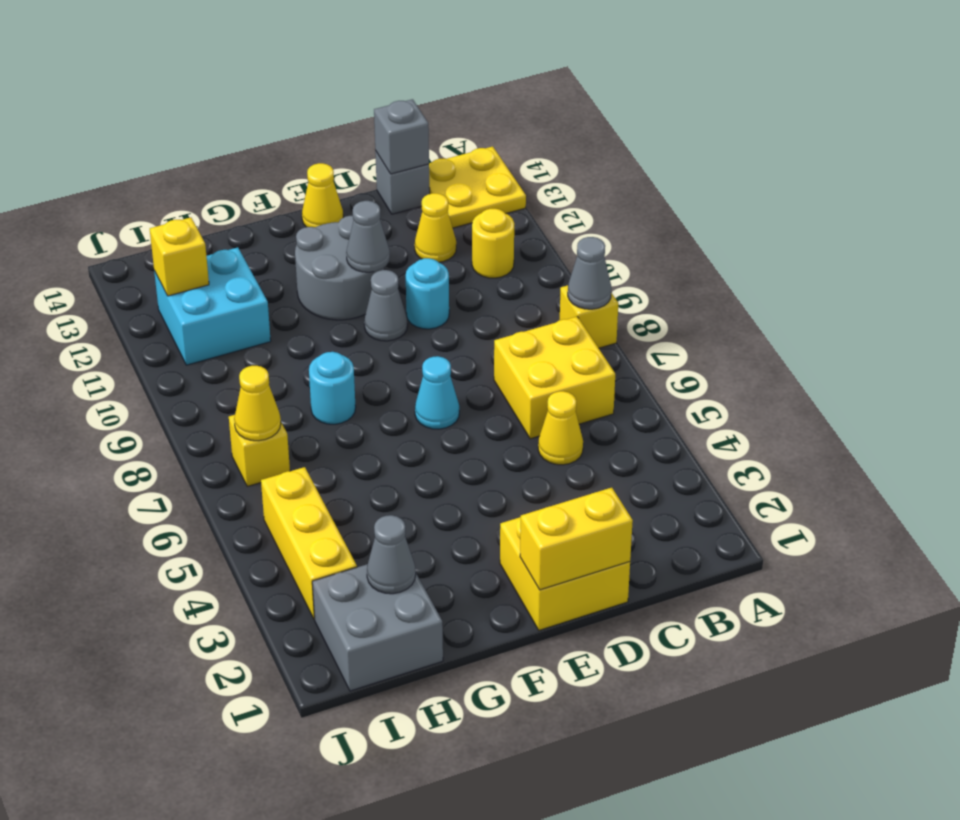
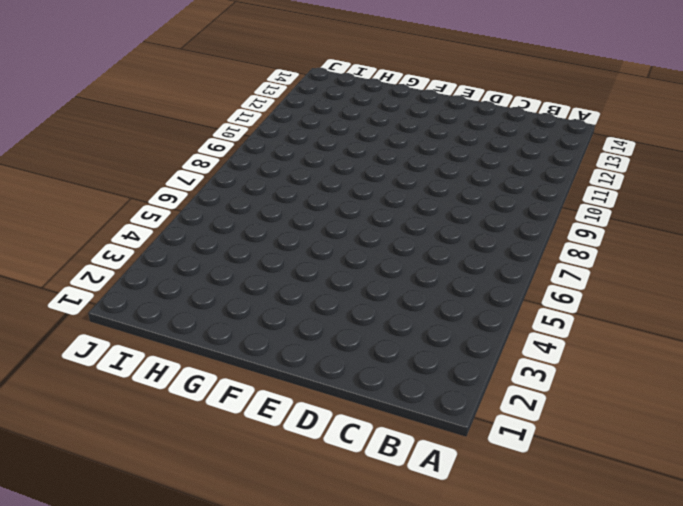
none -> yellow brick A8 level 1
none -> yellow plate A13:B14 level 1
none -> yellow brick B6:C7 level 1

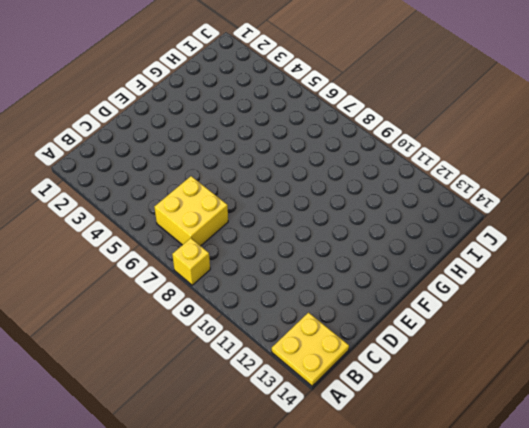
none -> yellow round brick B11 level 1
none -> yellow cone C5 level 1
none -> yellow cone C12 level 1

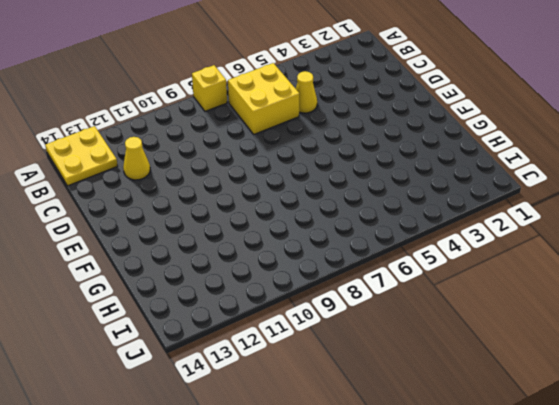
none -> yellow round brick B11 level 1
none -> grey brick C14 level 1
none -> yellow brick D1:E2 level 1

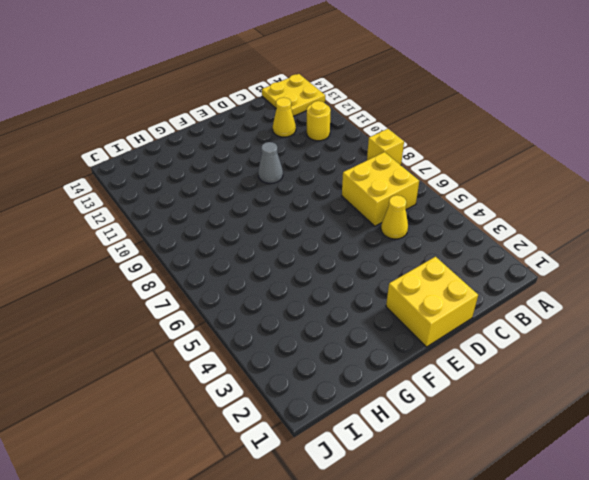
none -> grey brick C14 level 1
none -> cyan round brick D10 level 1
none -> cyan cone E7 level 1

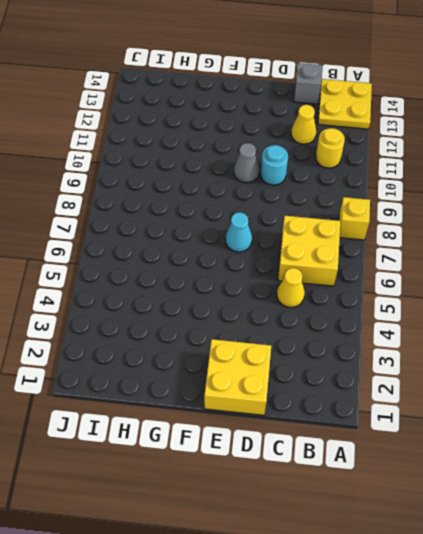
none -> grey round brick E11:F12 level 1
none -> yellow cone E14 level 1
none -> cyan round brick G8 level 1

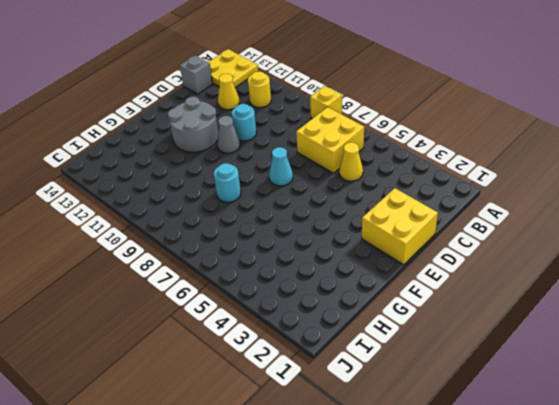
none -> yellow cone E14 level 1
none -> grey brick H1:I2 level 1
none -> cyan brick H11:I12 level 1

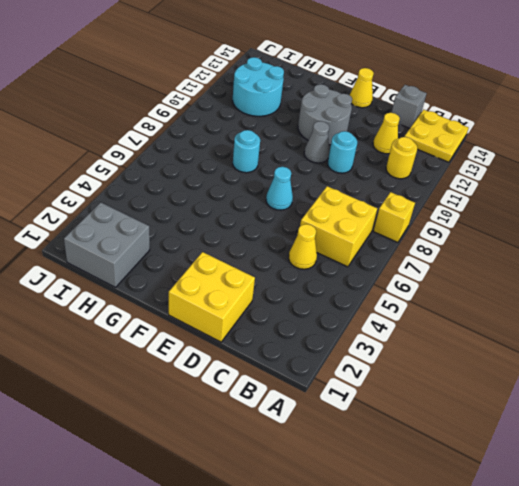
cyan round brick H11:I12 level 1 -> cyan brick H11:I12 level 1
none -> yellow brick I3:I5 level 1
none -> yellow brick I7 level 1
none -> grey cone A8 level 2

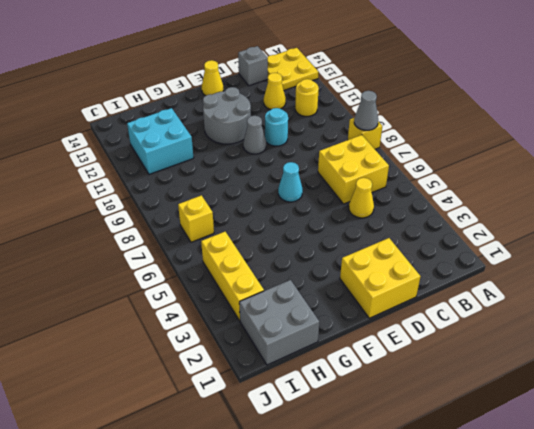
none -> cyan round brick G8 level 1
none -> grey brick C14 level 2
none -> yellow brick D1:E1 level 2

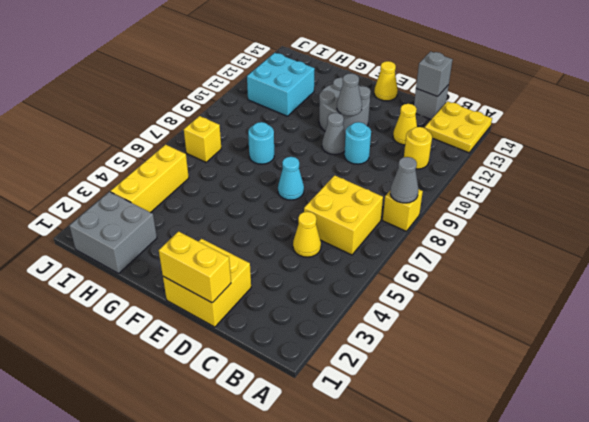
none -> grey cone H2 level 2
none -> yellow cone I7 level 2
none -> yellow brick I12 level 2

